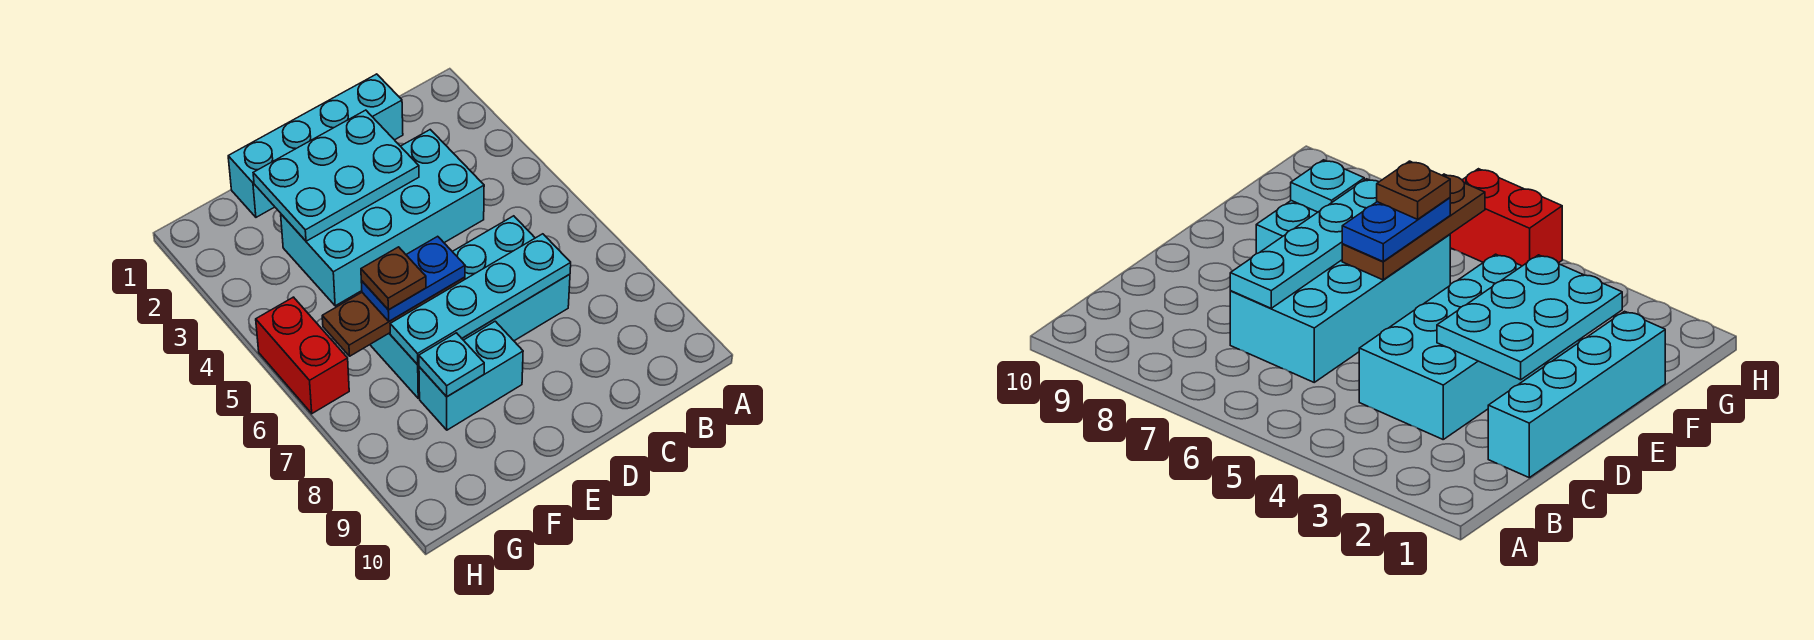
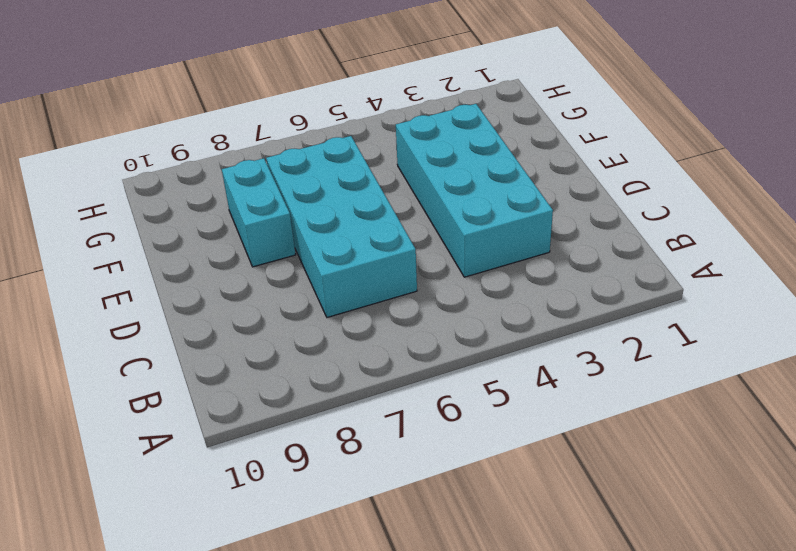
none -> cyan brick C1:F1 level 1
none -> red brick H5:H6 level 1

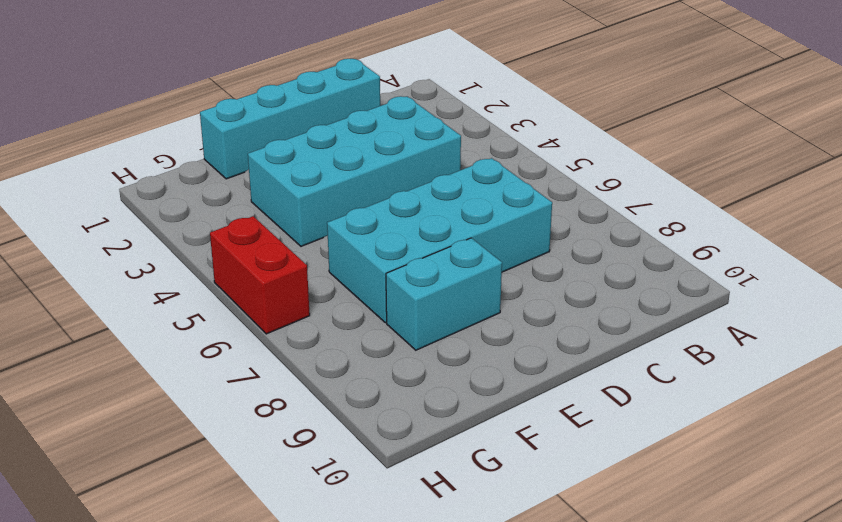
none -> cyan plate C7:F7 level 2
none -> cyan plate D2:F3 level 2

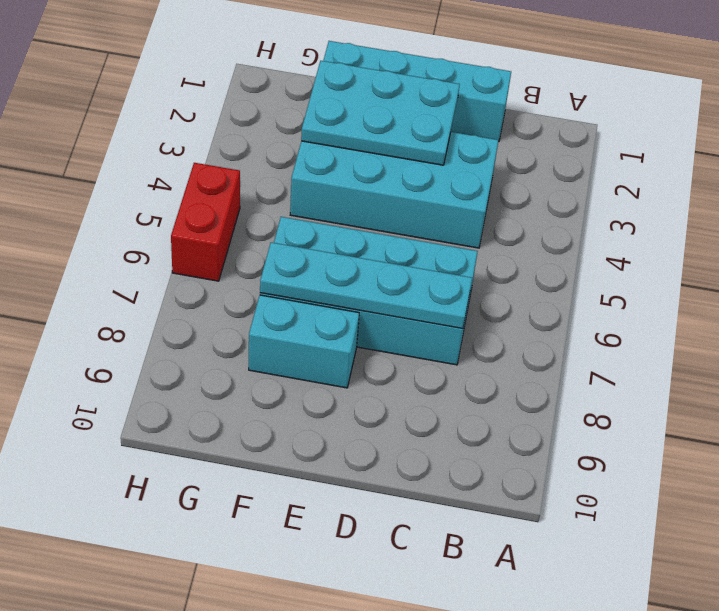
none -> brown plate E6:G6 level 2
none -> cyan plate F8 level 2

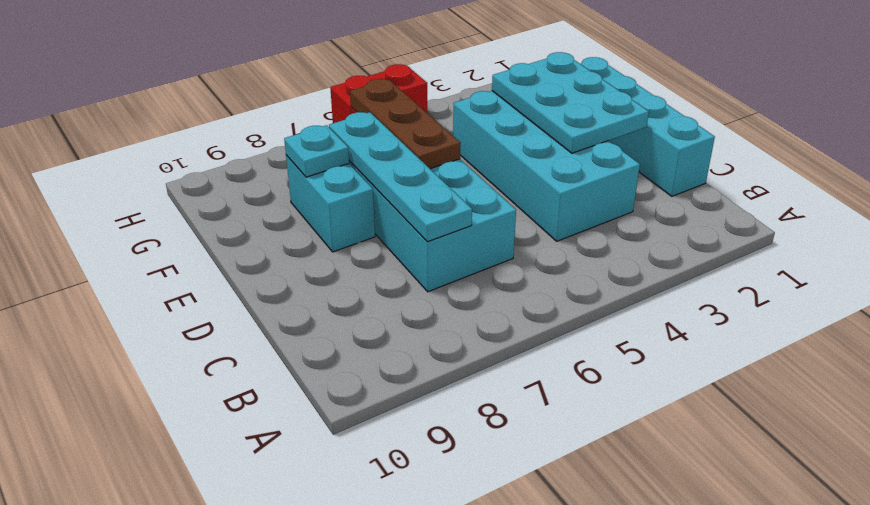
none -> blue plate E6:F6 level 3
none -> brown plate F6 level 4

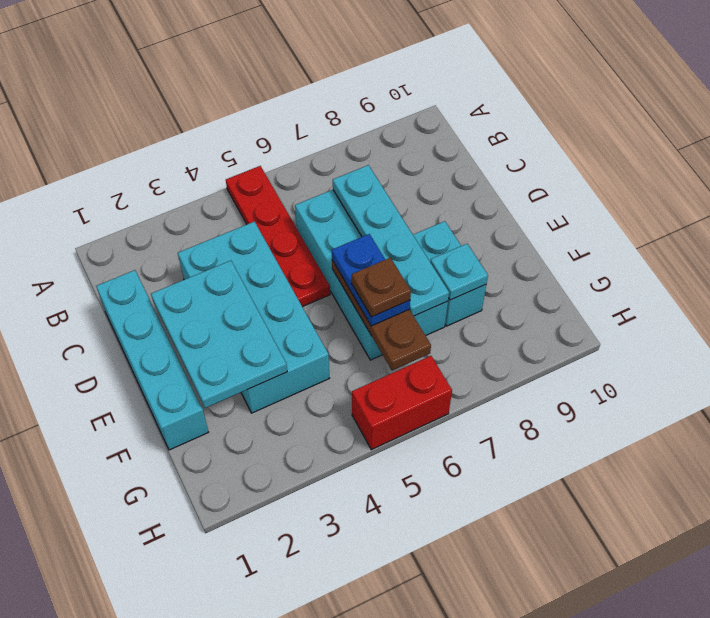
red plate A5:D5 level 1 -> none

